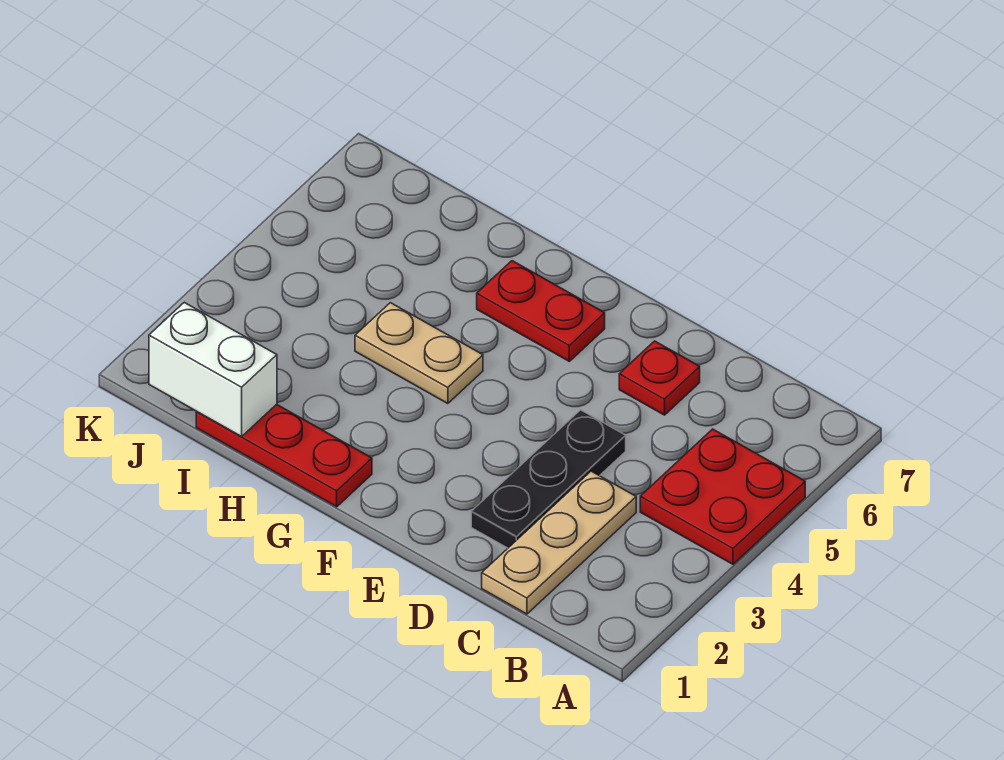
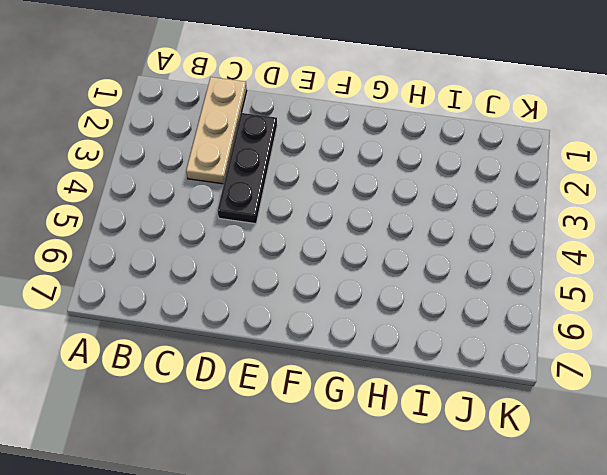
none -> red plate A4:B5 level 1
none -> red plate D6 level 1

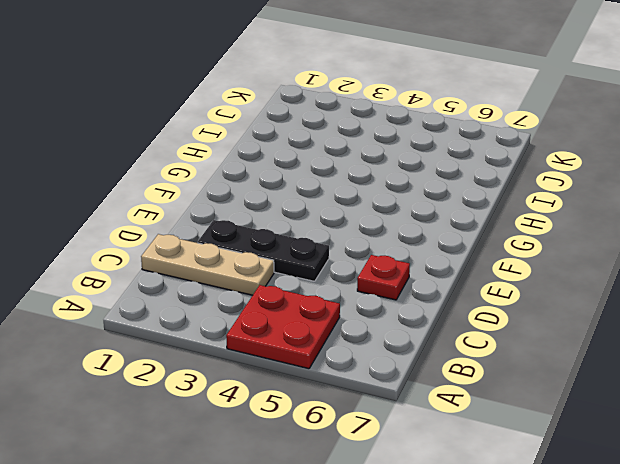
none -> red plate F6:G6 level 1
none -> red plate G1:I1 level 1

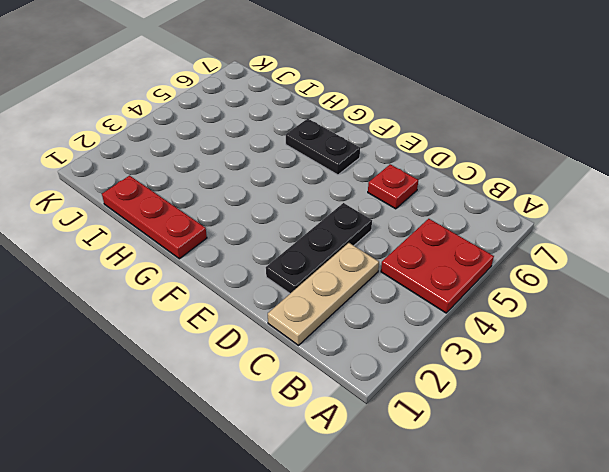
black plate F6:G6 level 1 -> red plate F6:G6 level 1
none -> tan plate G4:H4 level 1
none -> white brick I1:J1 level 2

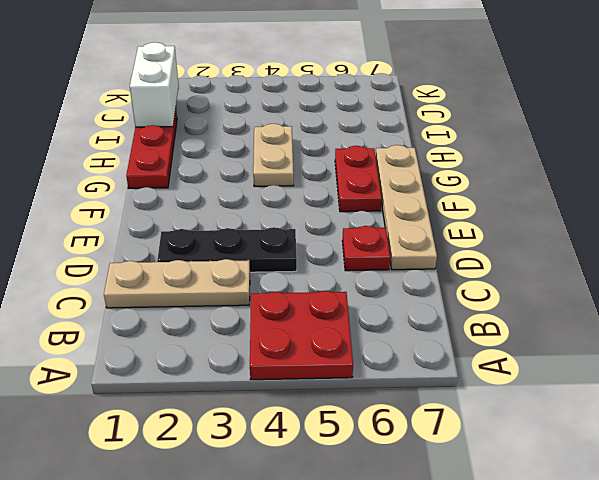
tan plate D7:G7 level 1 -> none

